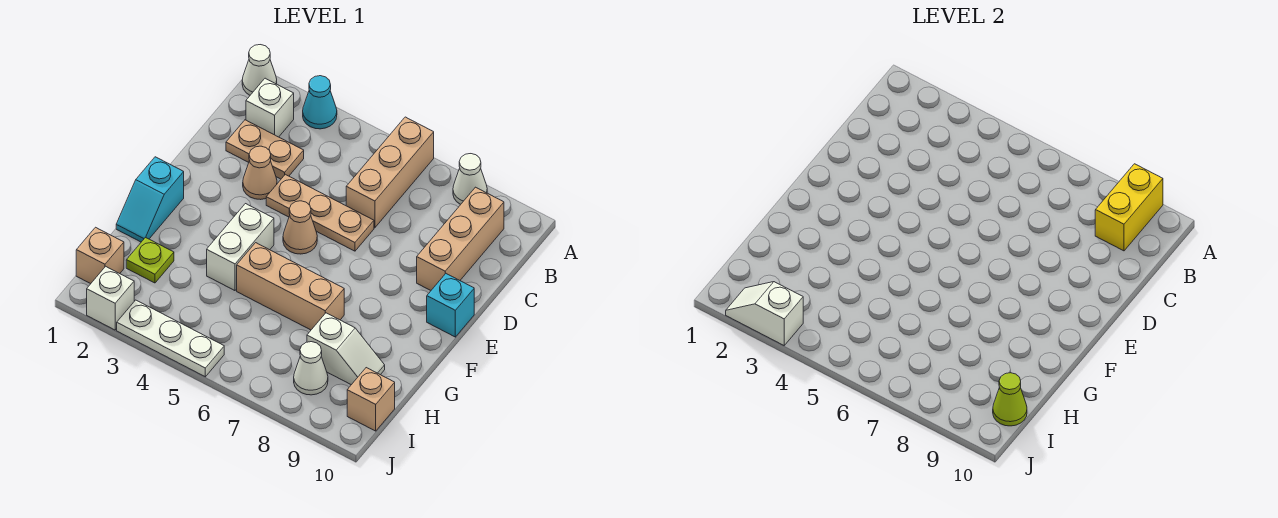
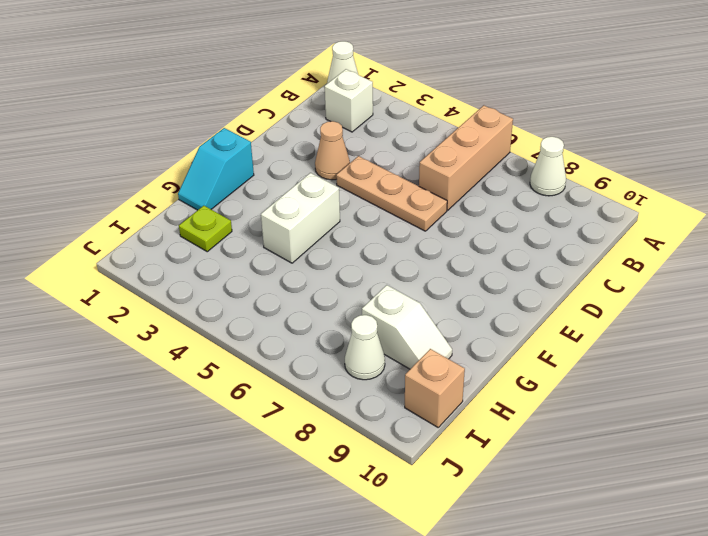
none -> cyan cone A3 level 1
none -> tan brick B9:D9 level 1
none -> tan plate C2:C3 level 1

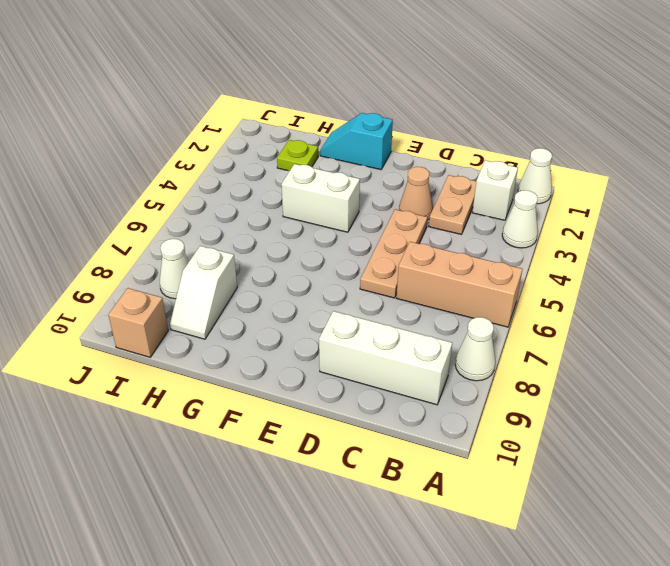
white cone A3 level 1 -> cyan cone A3 level 1
white brick B9:D9 level 1 -> tan brick B9:D9 level 1
none -> tan cone E5 level 1
none -> cyan brick E10 level 1
none -> tan brick G5:G7 level 1

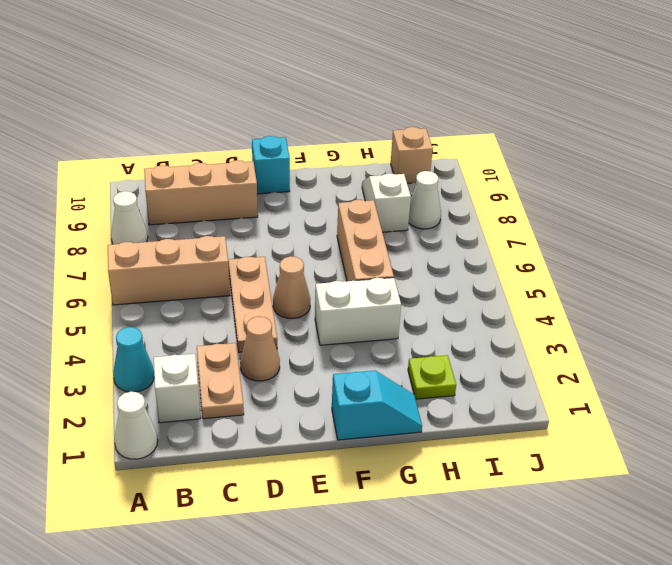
none -> tan brick I1 level 1
none -> white brick J2 level 1
none -> white plate J3:J5 level 1

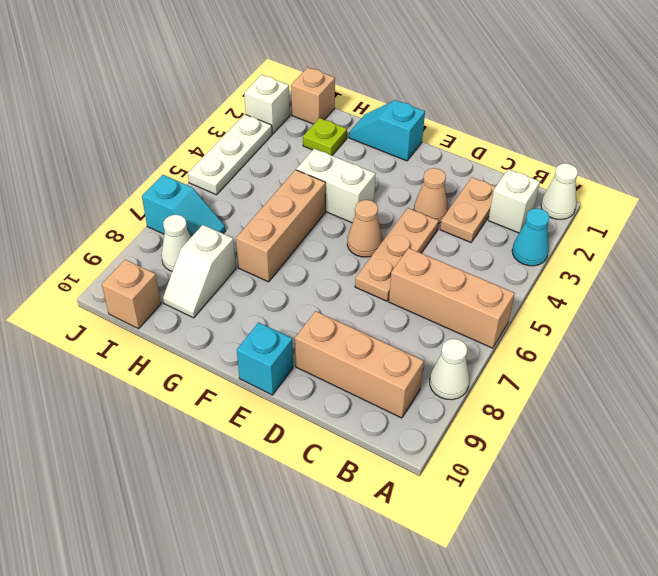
cyan slope I7:J7 level 1 top J -> none
none -> yellow brick A9:B9 level 2
none -> lime cone I10 level 2
none -> white slope J2:J3 level 2 top 3

